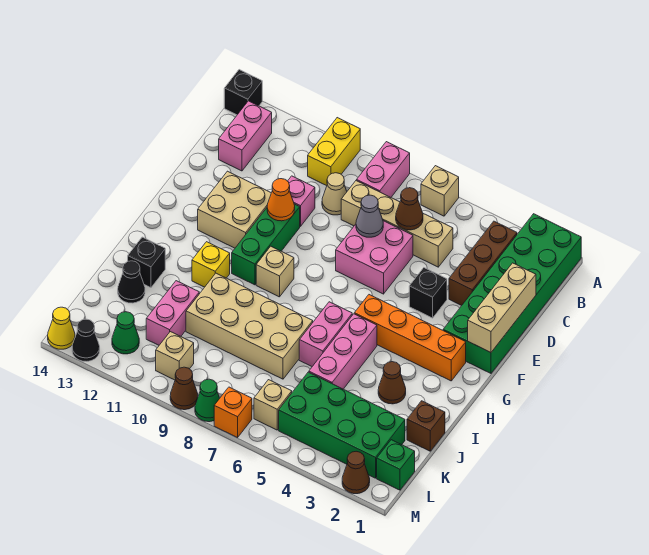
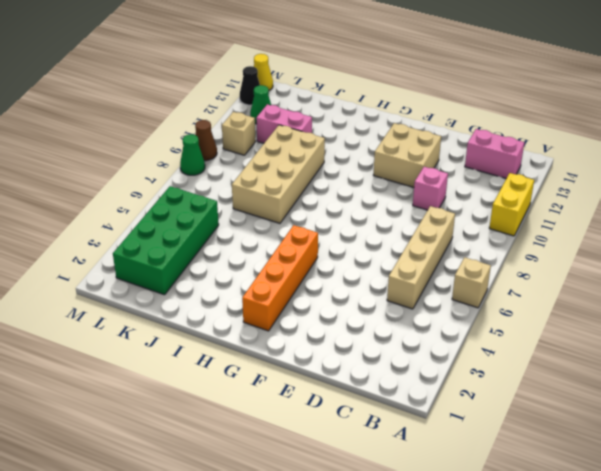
yellow brick A10:A11 level 1 -> yellow brick A10:B10 level 1
none -> green brick A1:F2 level 1
none -> pink brick A8:B8 level 1
none -> black brick A14 level 1
none -> brown brick B3:D3 level 1

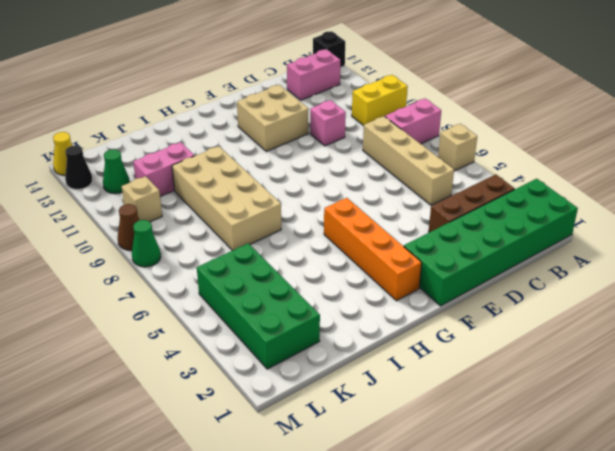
none -> tan cone C9 level 1
none -> pink brick D6:E7 level 1
none -> black brick E4 level 1
none -> green brick E10:G10 level 1

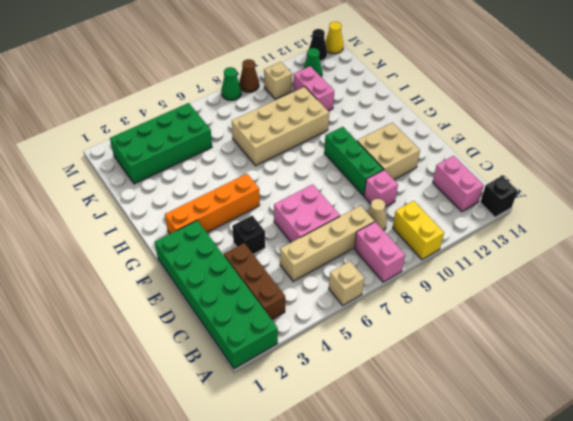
none -> tan brick G9 level 1
none -> pink brick H5:J5 level 1
none -> pink brick H6:I6 level 1
none -> yellow brick H11 level 1

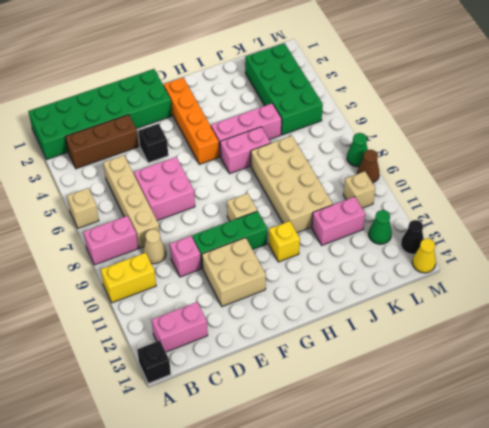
none -> brown cone I3 level 1
none -> black brick I13 level 1
none -> brown brick J1 level 1
none -> black cone J13 level 1

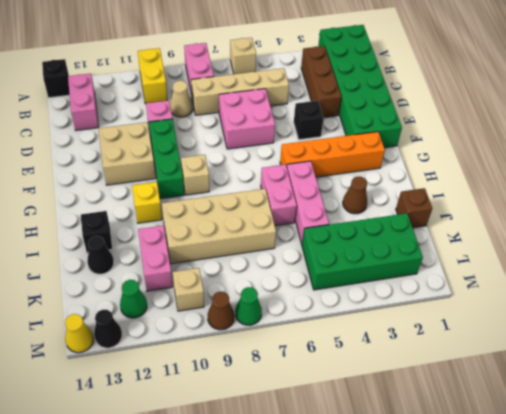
none -> green brick L1 level 1
none -> tan brick L6 level 1
none -> brown cone M2 level 1
none -> orange brick M7 level 1

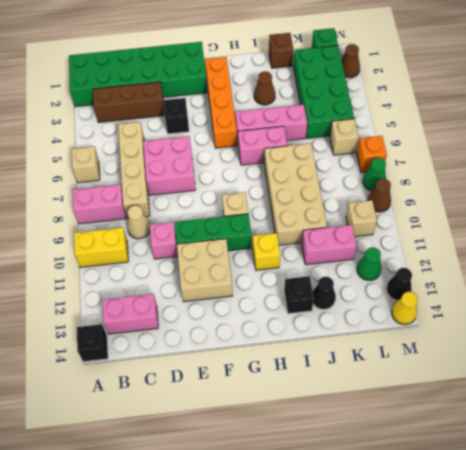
none -> brown cone C6 level 2
none -> tan brick D1:F1 level 2
none -> grey cone D7 level 2
none -> orange cone E10 level 2

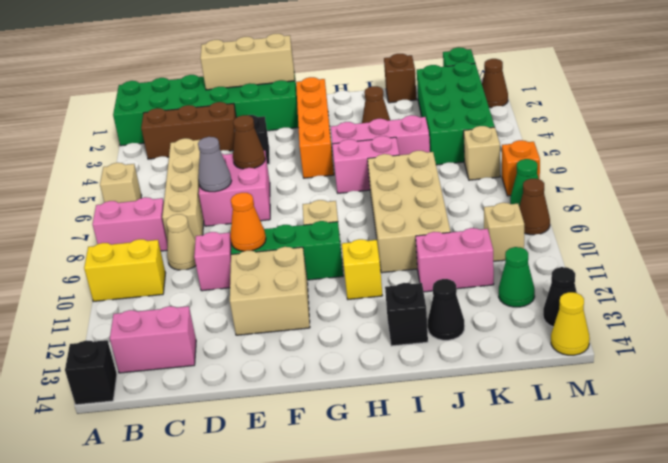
brown cone E6 level 2 -> brown cone C6 level 2

